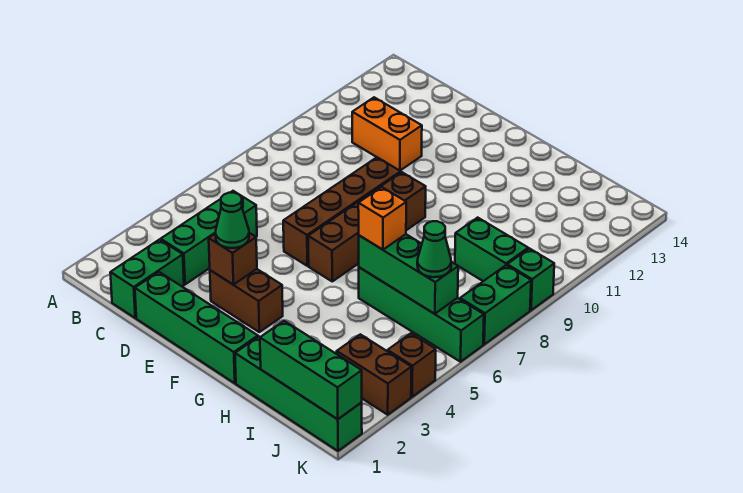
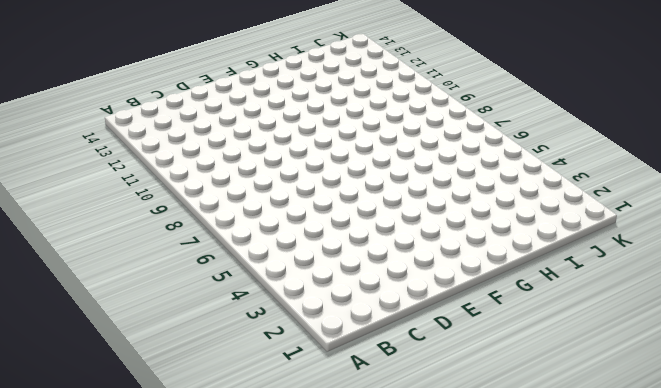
none -> green brick C1:C2 level 1
none -> green brick C3:C5 level 1
none -> orange brick C11:D11 level 1

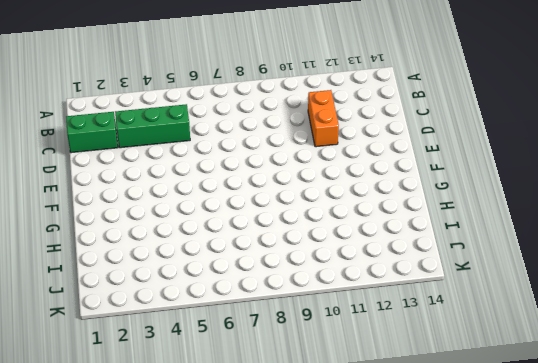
none -> green brick D1:G1 level 1
none -> brown brick E3:F3 level 1
none -> brown brick E6:E9 level 1

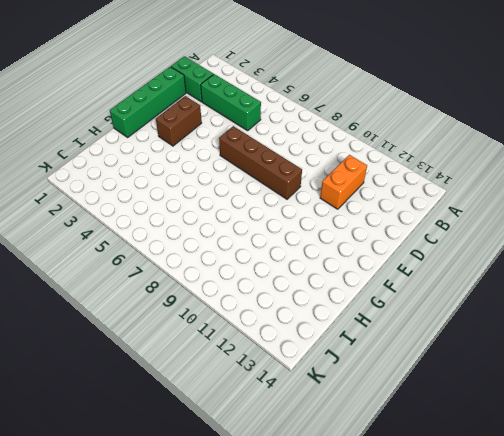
none -> brown brick F6:F9 level 1
none -> green brick H1:K1 level 1
none -> green brick H6:K6 level 1

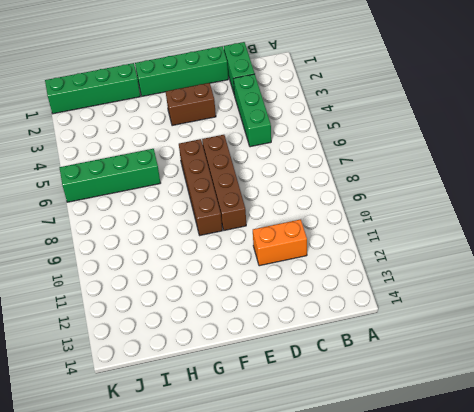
none -> green brick I9:J9 level 1
none -> brown brick J3:K3 level 1
none -> brown brick K4 level 1

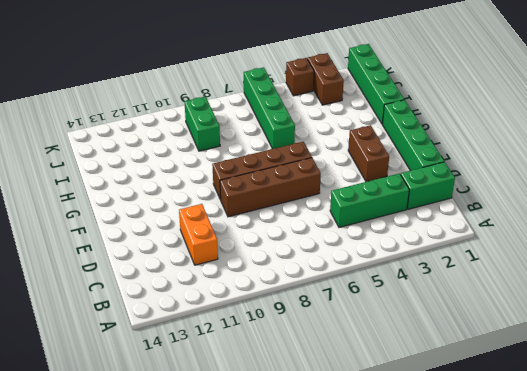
none -> green brick K7:K8 level 1
none -> green brick K9 level 1
none -> brown brick E3 level 2

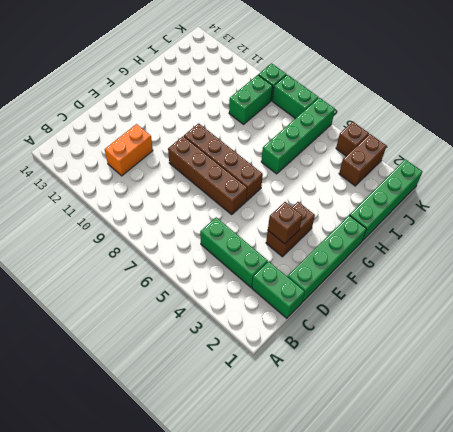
none -> green brick H6:J6 level 2
none -> green brick I1:K1 level 2
none -> green cone E3 level 3

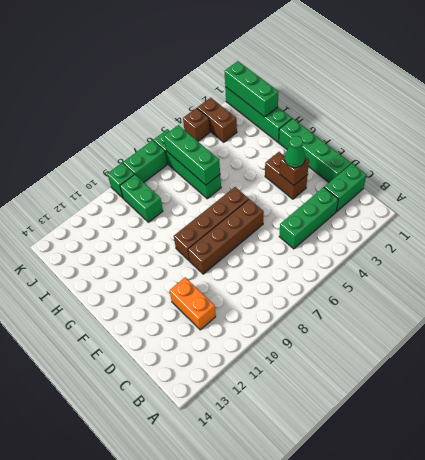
none -> orange brick H6 level 3
none -> green cone J6 level 3

